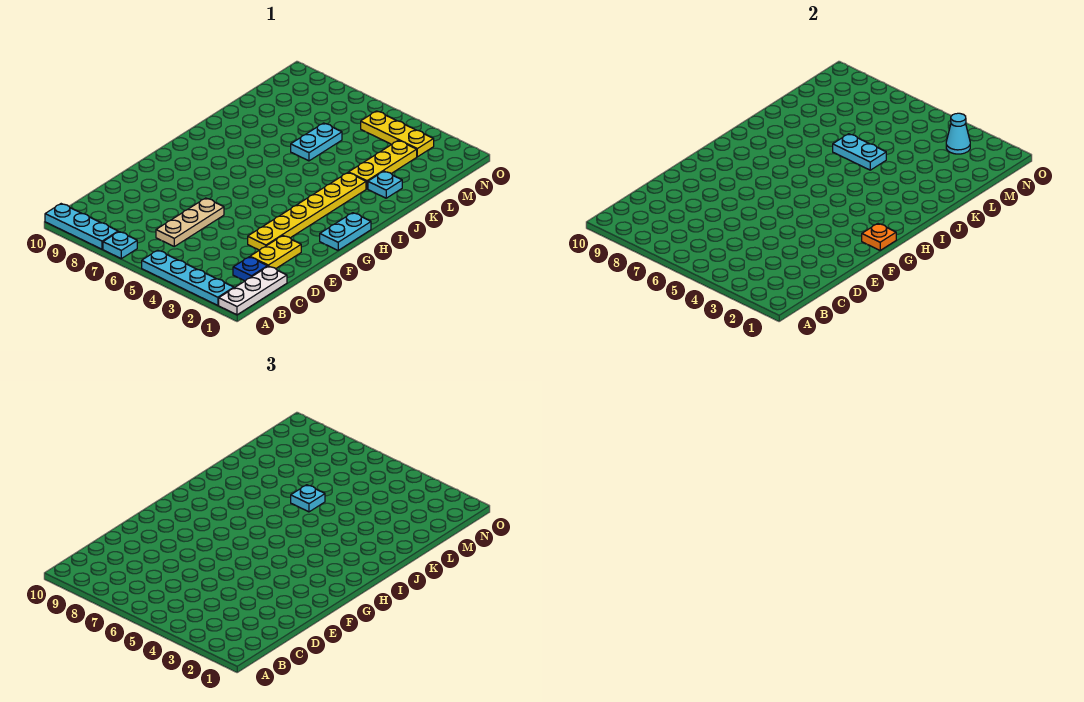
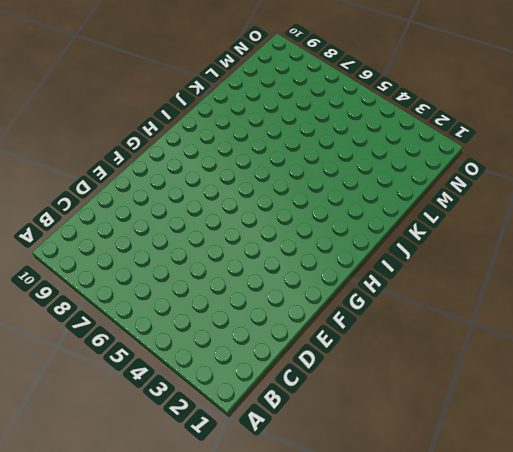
none -> white plate A1:C1 level 1
none -> cyan plate A2:A5 level 1
none -> cyan plate A7 level 1

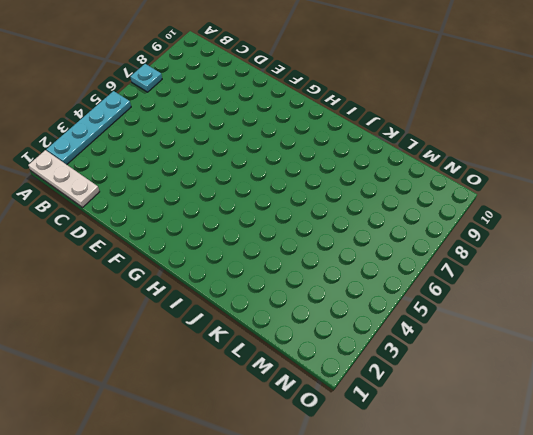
none -> cyan plate A8:A10 level 1
none -> blue plate C2 level 1
none -> tan plate C6:E6 level 1

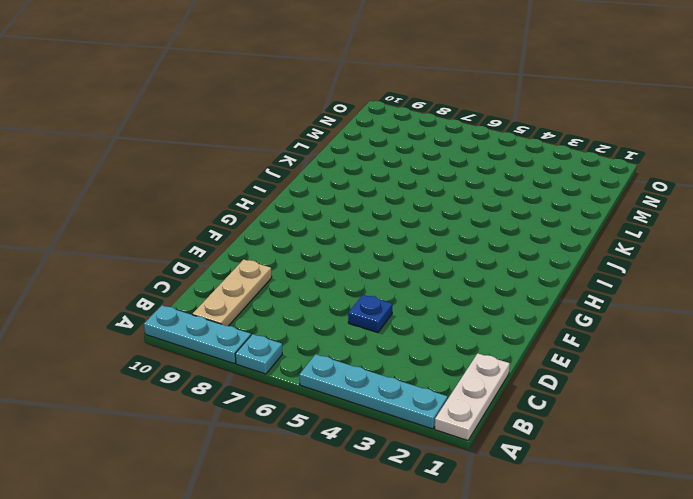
tan plate B9:D9 level 1 -> tan plate C6:E6 level 1
blue plate D5 level 1 -> blue plate C2 level 1
none -> yellow plate D2:E2 level 1
none -> yellow plate E3:J3 level 1
none -> cyan plate G1:H1 level 1

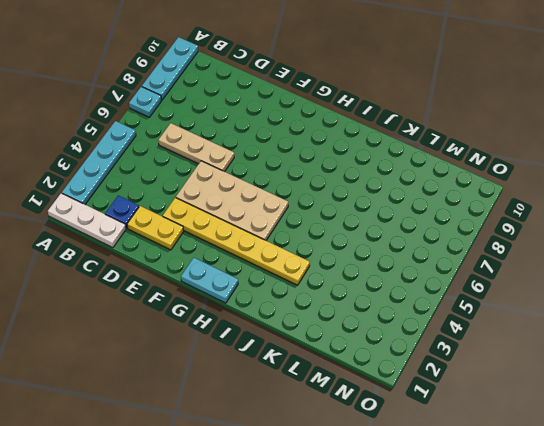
tan plate E4:H5 level 1 -> none
none -> cyan plate K2 level 1
none -> yellow plate K3:M3 level 1
none -> cyan plate K6:L6 level 1

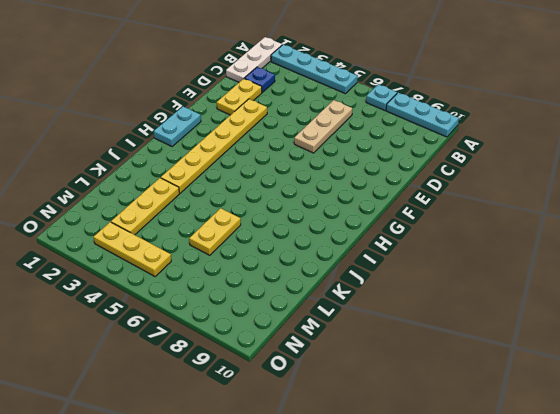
yellow plate K6:L6 level 1 -> cyan plate K6:L6 level 1
none -> cyan plate K2 level 1
none -> orange plate G1 level 2
none -> cyan plate K5:K6 level 2

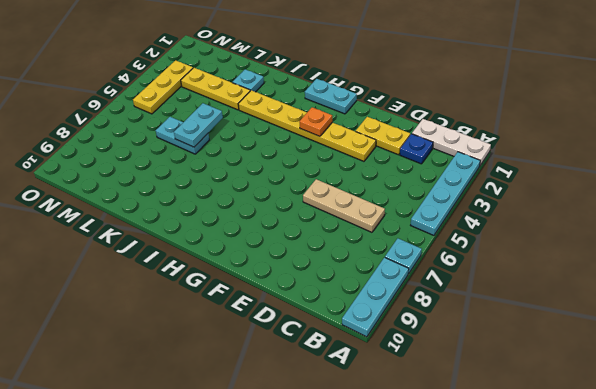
orange plate G3 level 2 -> orange plate G1 level 2
none -> cyan cone N3 level 2
none -> cyan plate K6 level 3

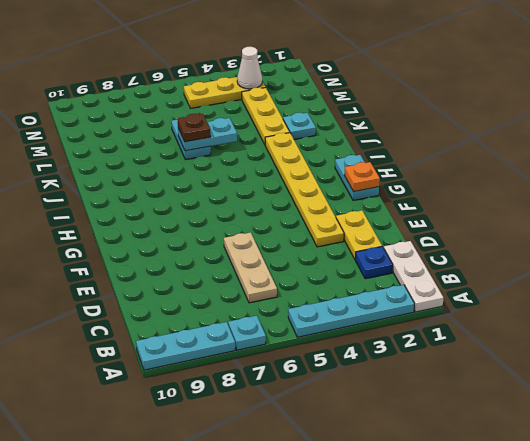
brown plate K6 level 3 -> cyan plate K6 level 3
white cone N3 level 2 -> cyan cone N3 level 2

